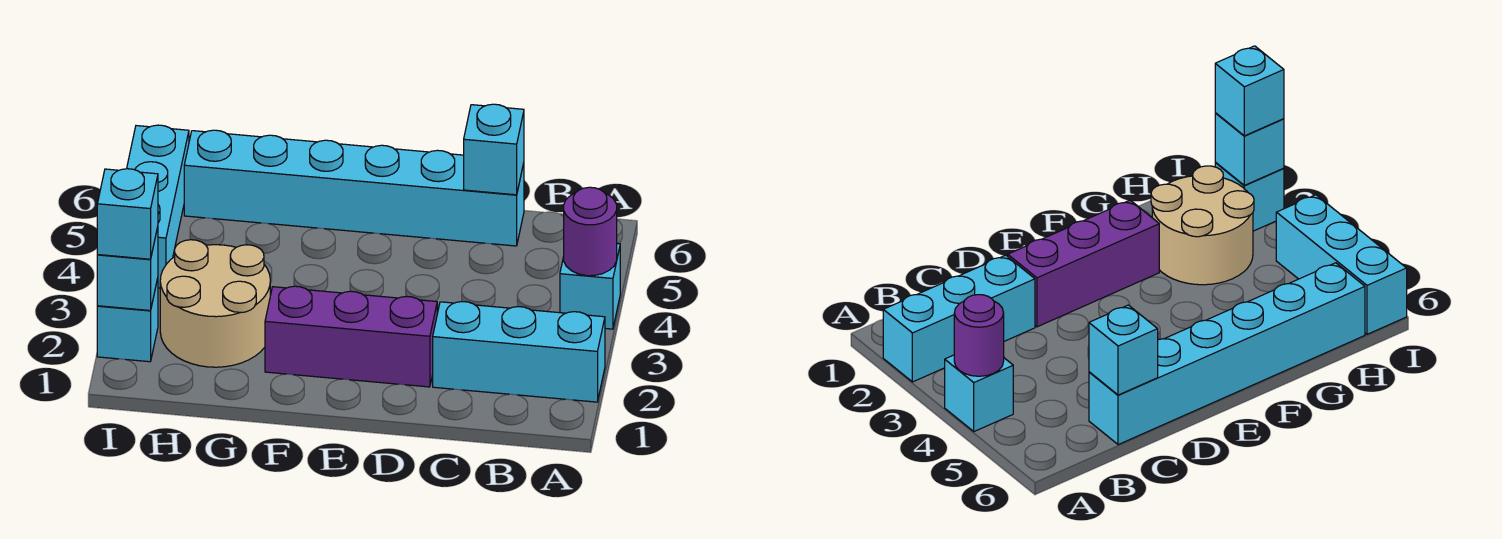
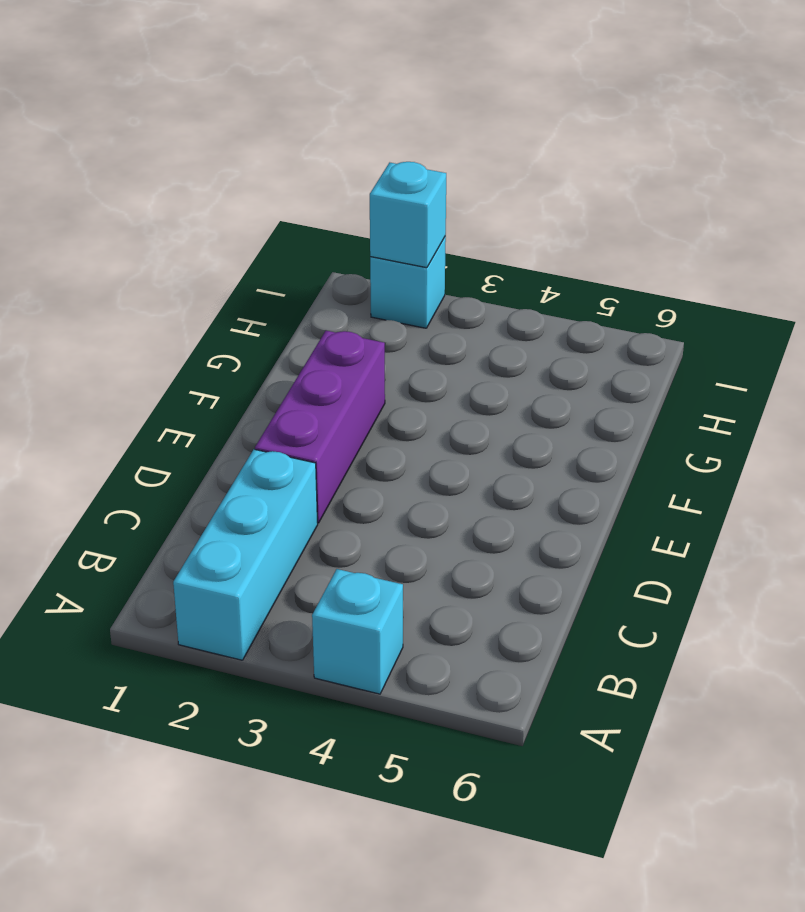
none -> cyan brick C6:H6 level 1
none -> tan round brick G2:H3 level 1

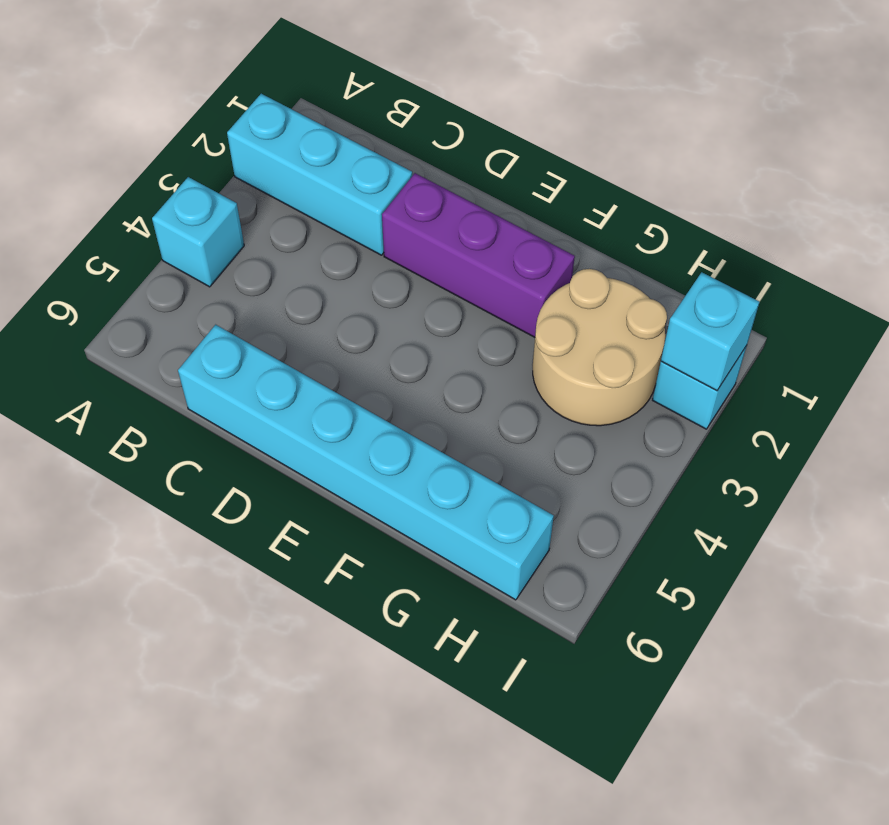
none -> cyan brick I4:I6 level 1
none -> purple round brick A4 level 2

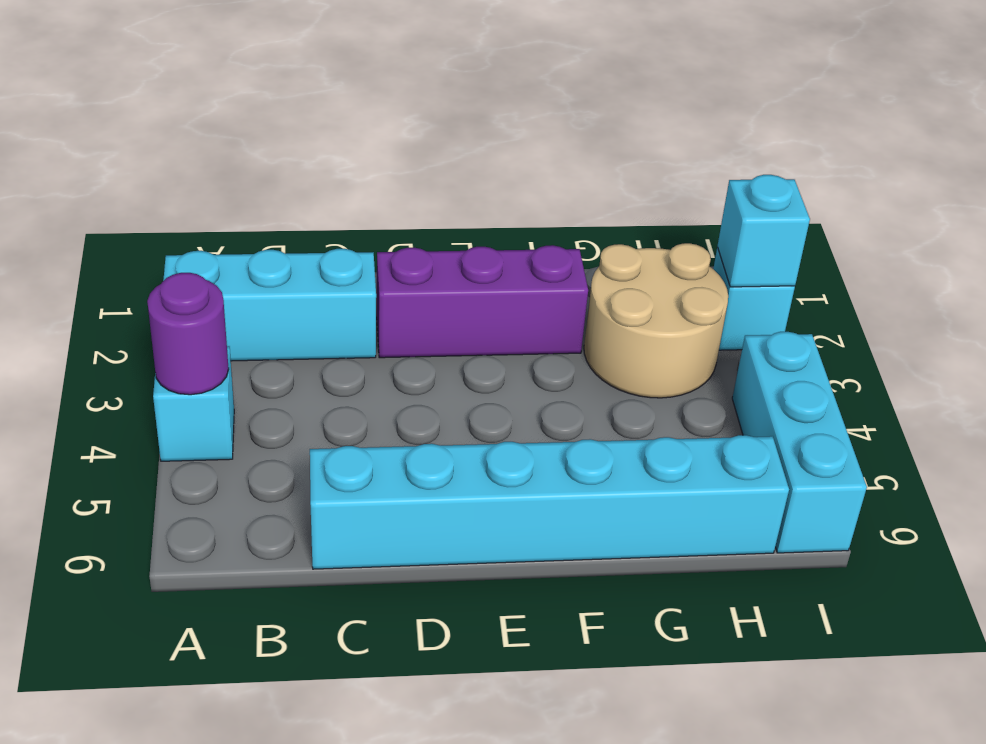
none -> cyan brick C6 level 2
none -> cyan brick I2 level 3

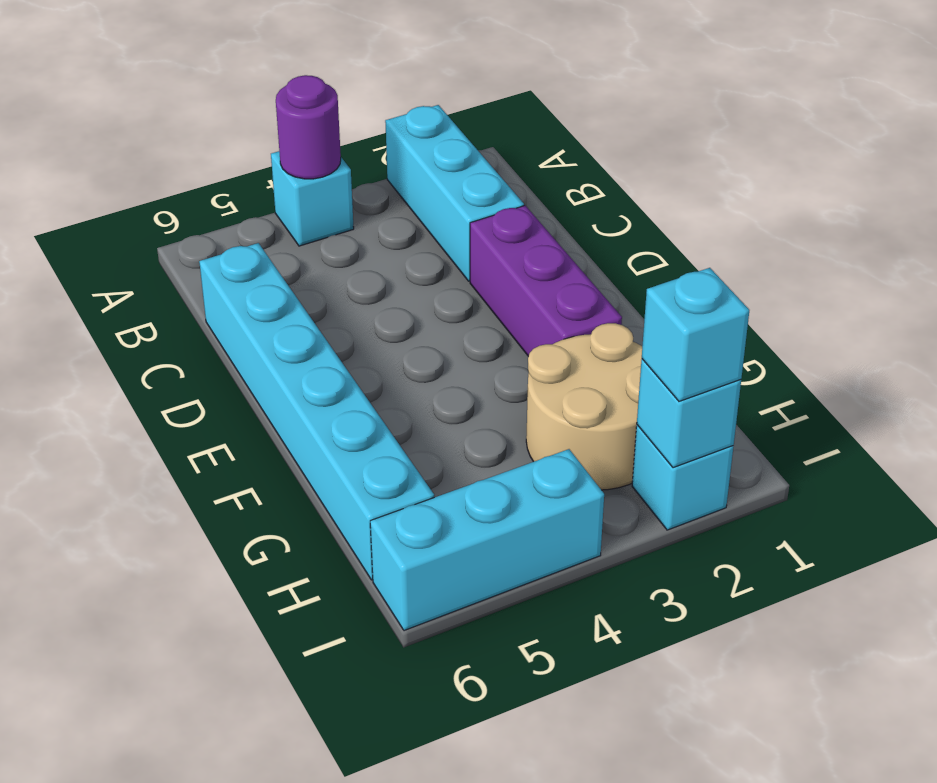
none -> cyan brick C6 level 2

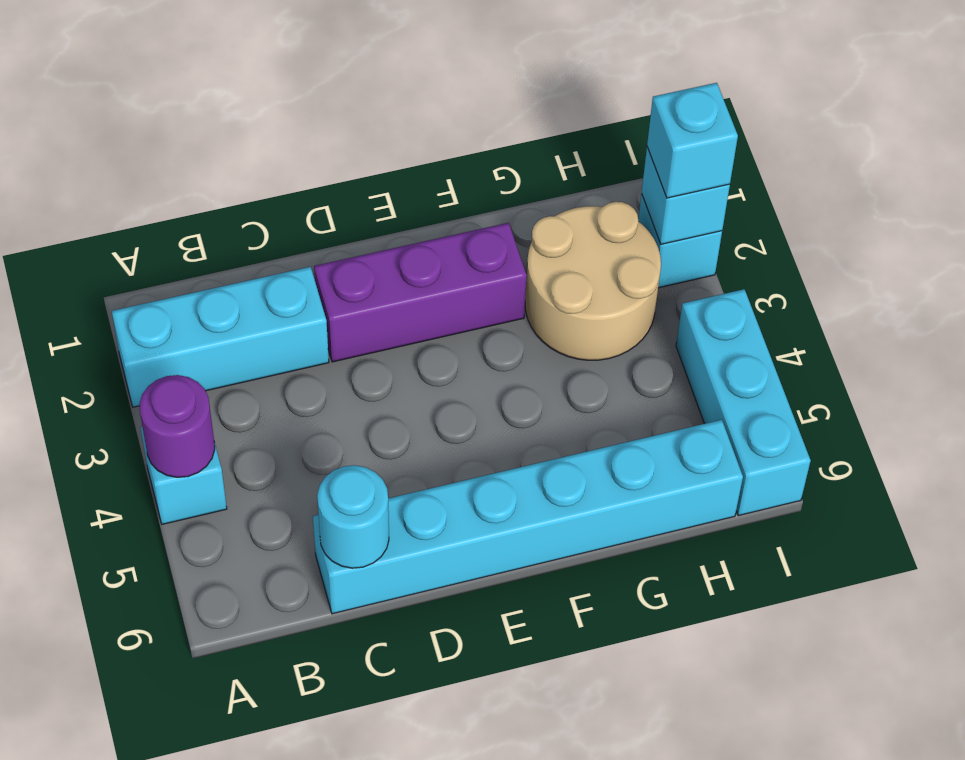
cyan round brick C6 level 2 -> cyan brick C6 level 2

